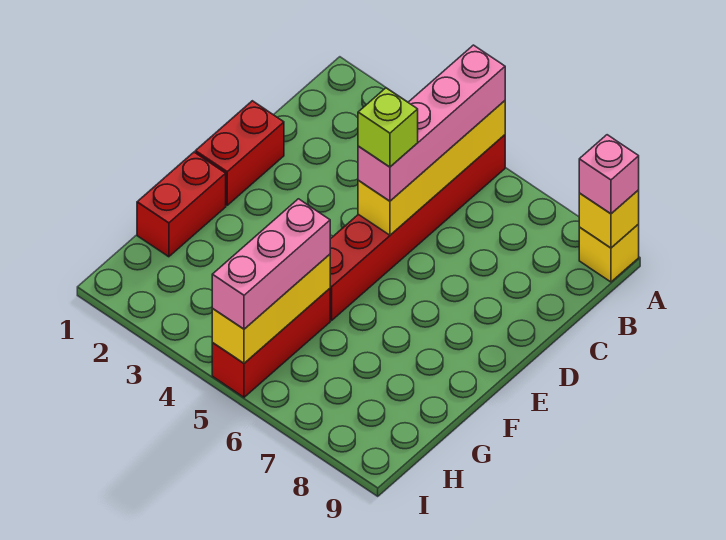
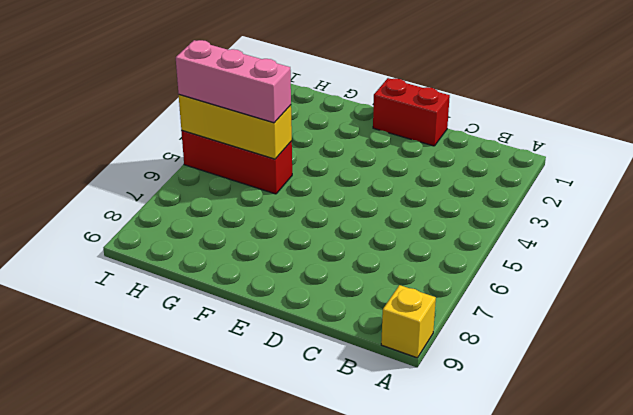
none -> red brick A5:F5 level 1
none -> red brick F1:G1 level 1
none -> yellow brick A5:D5 level 2

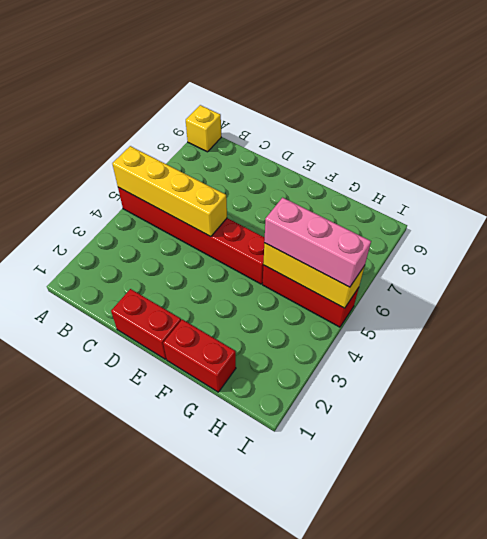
none -> yellow brick A9 level 2
none -> pink brick A5:D5 level 3
none -> pink brick A9 level 3

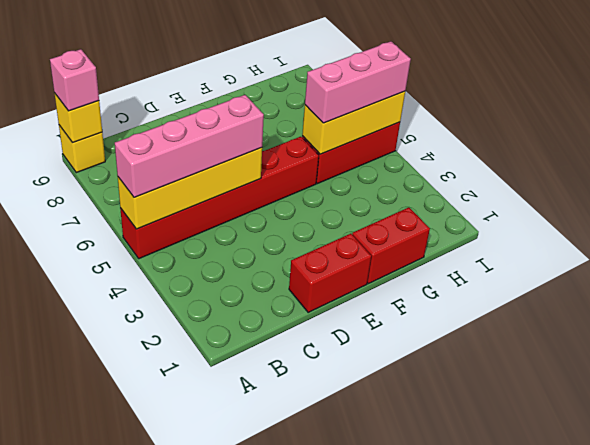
none -> lime brick D5 level 4

